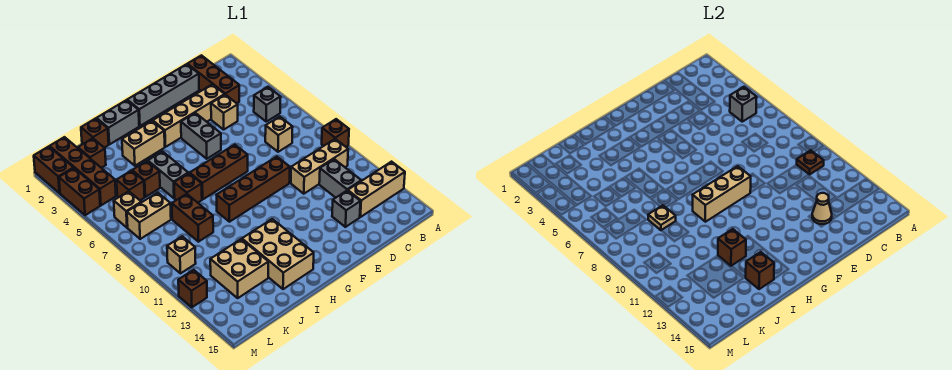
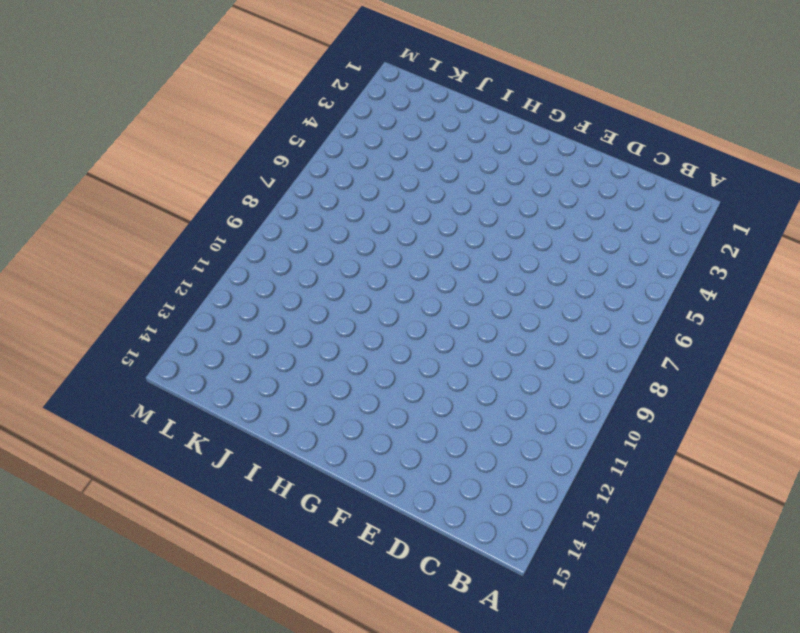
none -> brown brick A9 level 1
none -> tan brick A13:C13 level 1
none -> grey brick B5 level 1
none -> tan brick B10:D10 level 1

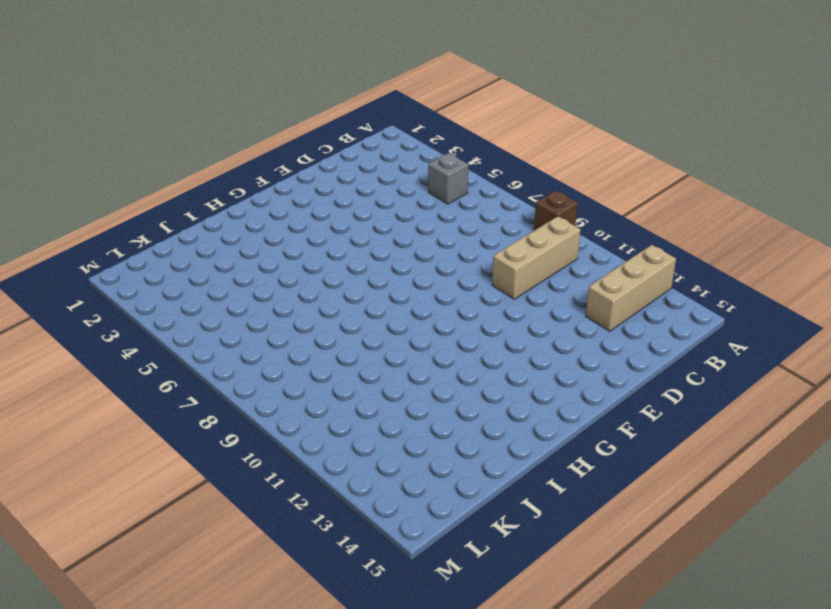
none -> brown brick C1:C3 level 1
none -> tan brick C7 level 1
none -> grey brick C11:C12 level 1
none -> grey brick D1:G1 level 1

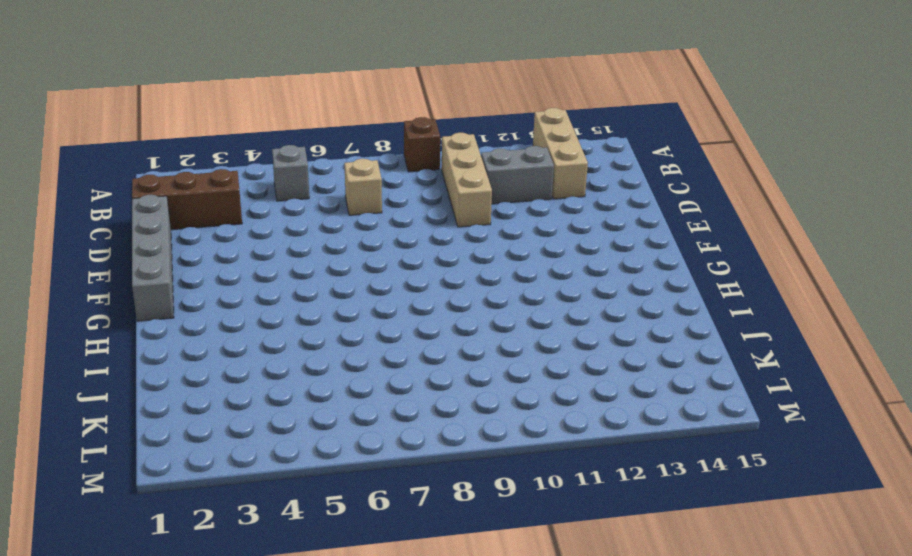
none -> tan brick D3:G3 level 1
none -> tan brick D4 level 1
none -> grey brick D13 level 1
none -> brown brick E9:H9 level 1

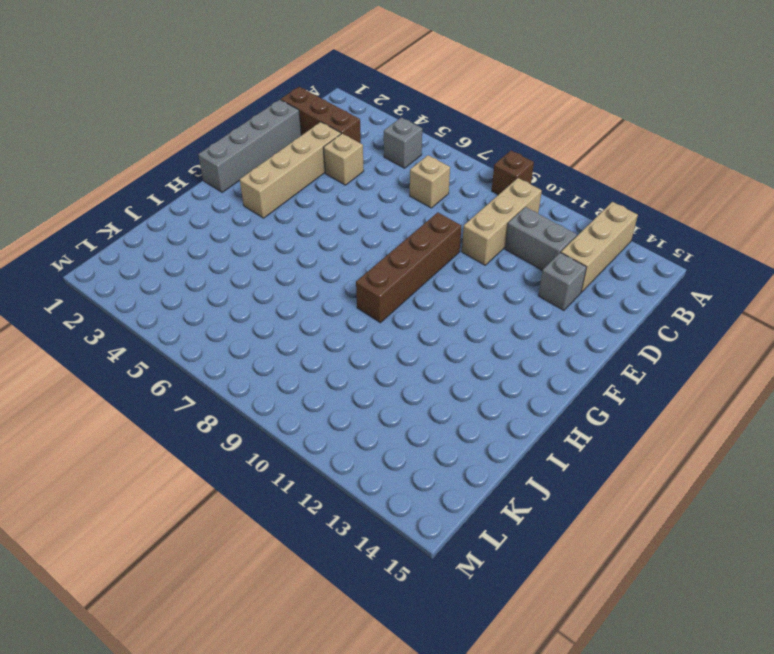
none -> grey brick F4:F5 level 1
none -> brown brick F7:H7 level 1
none -> grey brick H1:I1 level 1
none -> tan brick H3:I3 level 1

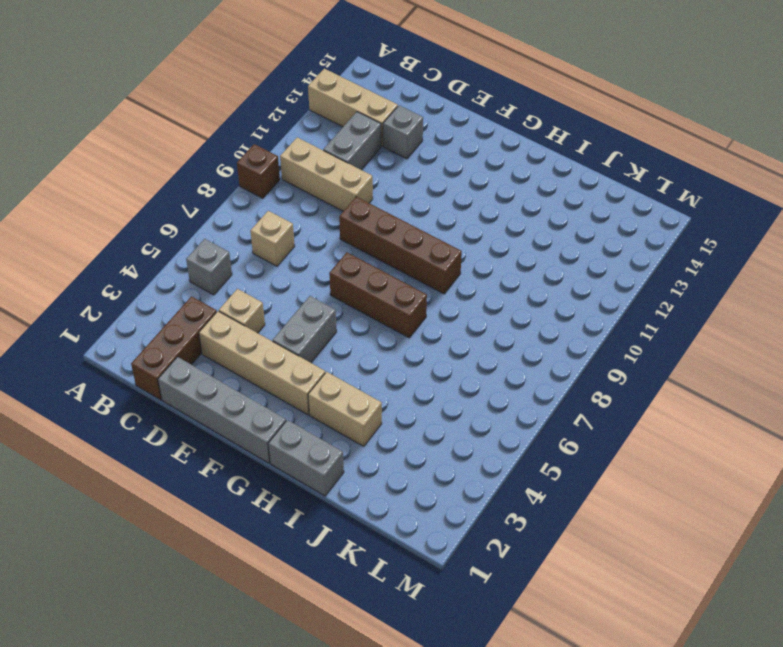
none -> tan brick H12:I14 level 1
none -> grey brick I5:I6 level 1
none -> brown brick I7 level 1
none -> brown brick J1 level 1

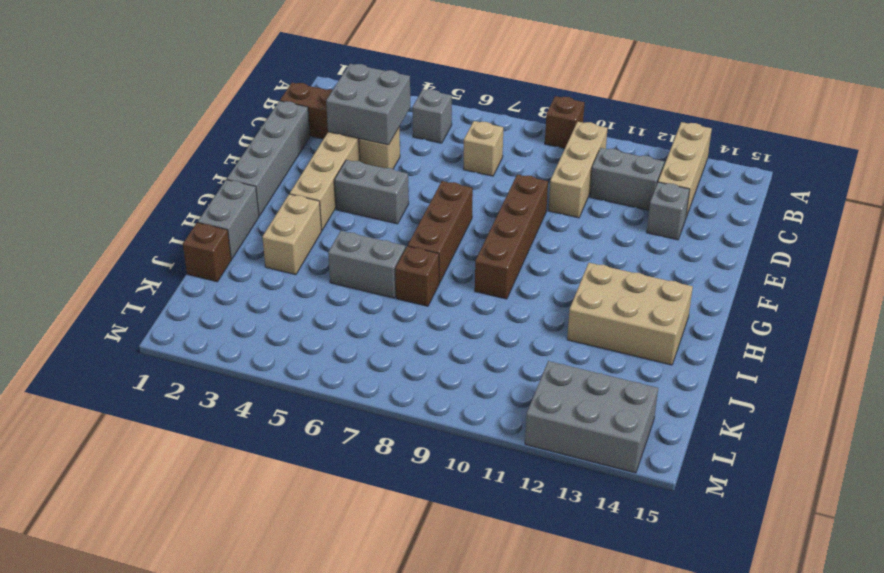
grey brick C3:D4 level 2 -> none
grey brick L12:M14 level 1 -> brown brick M12 level 1
none -> brown brick J5 level 1
none -> brown brick J8:J9 level 1
none -> tan brick J12:K13 level 1
none -> brown brick K2 level 1

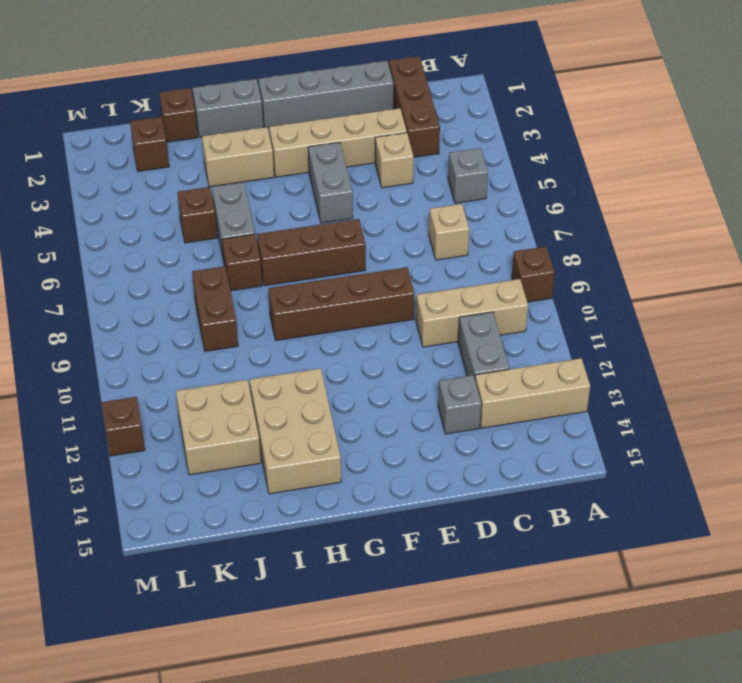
none -> brown brick K5 level 1
none -> tan brick K7:L7 level 1
none -> brown brick L1:L4 level 1
none -> tan brick L6 level 1

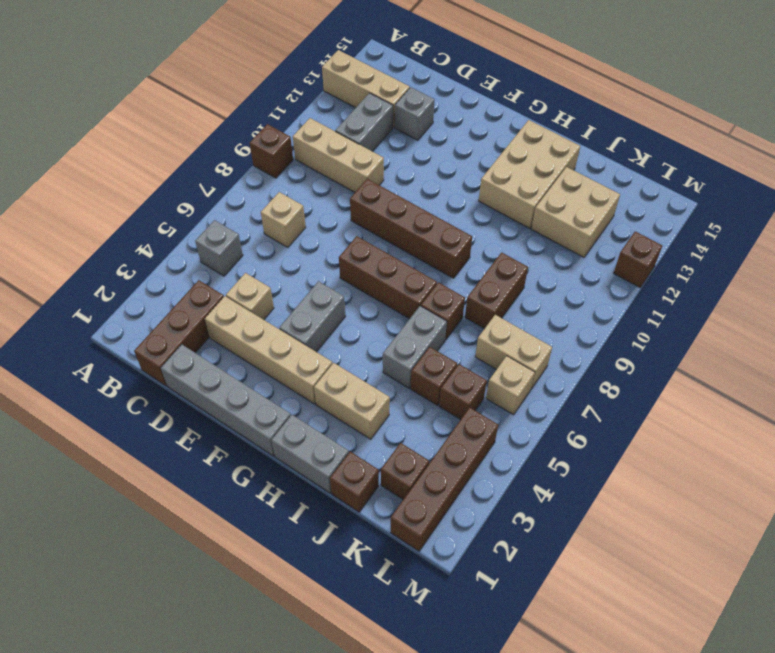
none -> tan brick L10 level 1
none -> brown brick M1:M2 level 1
none -> brown brick M3:M4 level 1
none -> grey brick B5 level 2

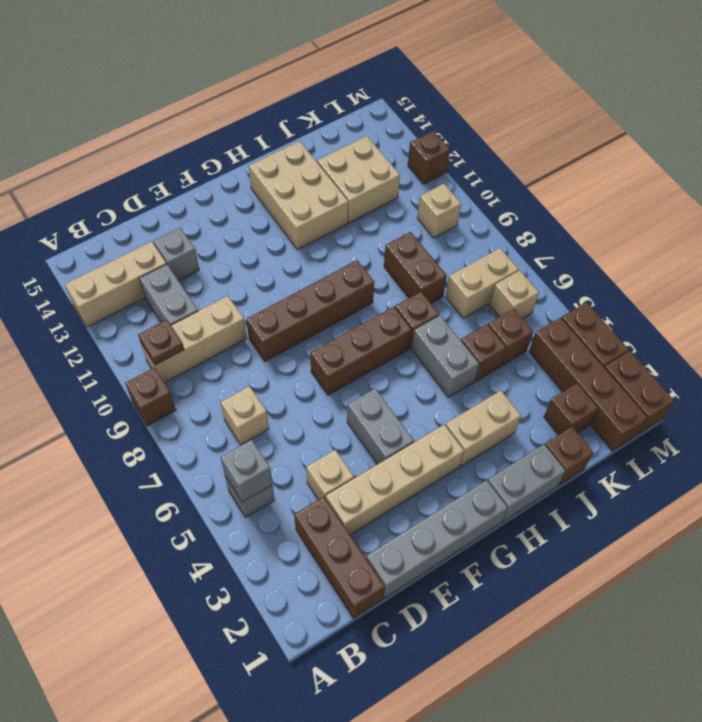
none -> tan cone D13 level 2
none -> tan brick F9:H9 level 2
none -> brown brick I12 level 2
none -> brown brick I14 level 2

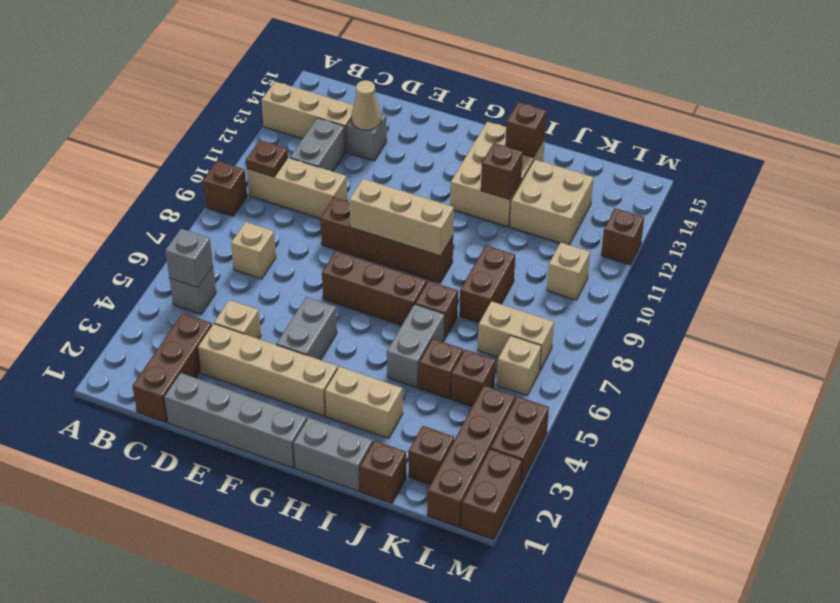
none -> tan plate J8 level 2

